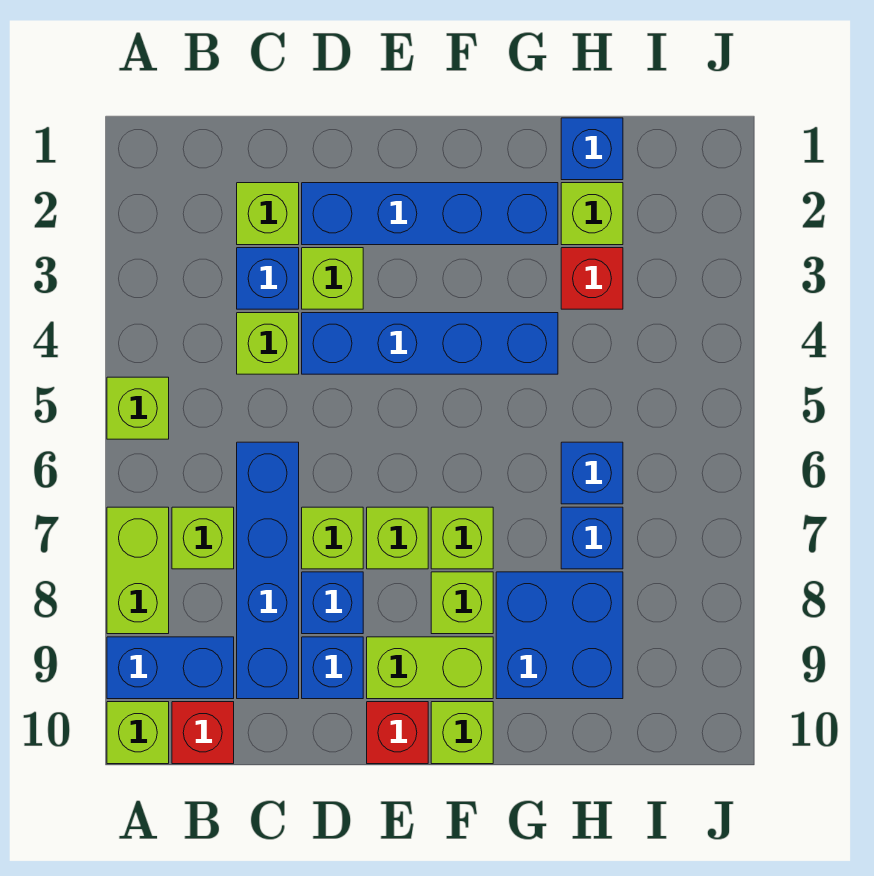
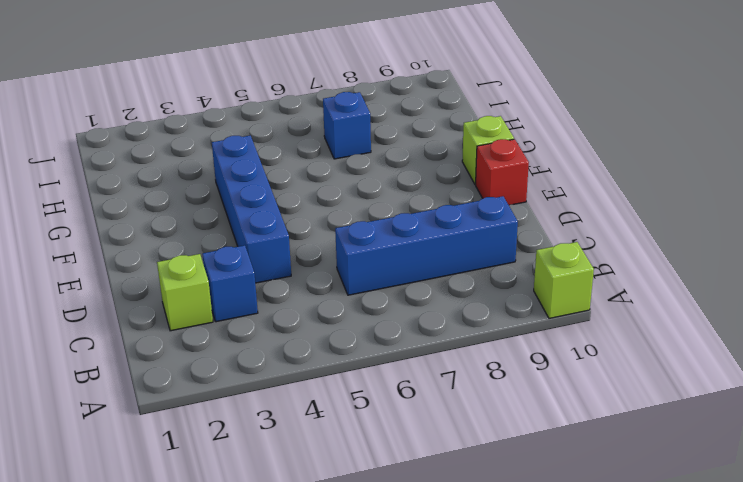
none -> lime brick A5 level 1
none -> lime brick A7:A8 level 1
none -> blue brick A9:B9 level 1

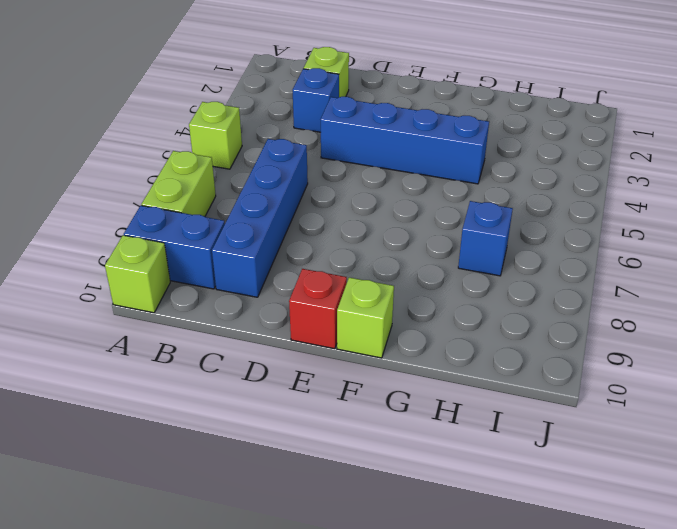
none -> lime brick B7 level 1
none -> red brick B10 level 1
none -> lime brick C4 level 1

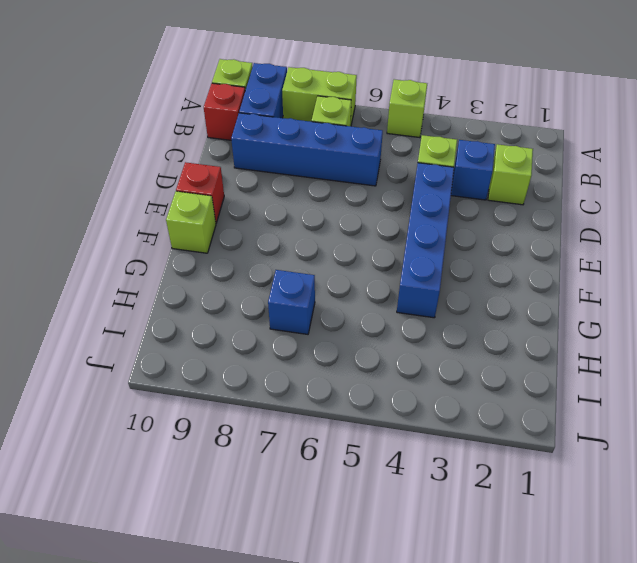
none -> blue brick D2:G2 level 1
none -> lime brick D3 level 1
none -> lime brick D7 level 1

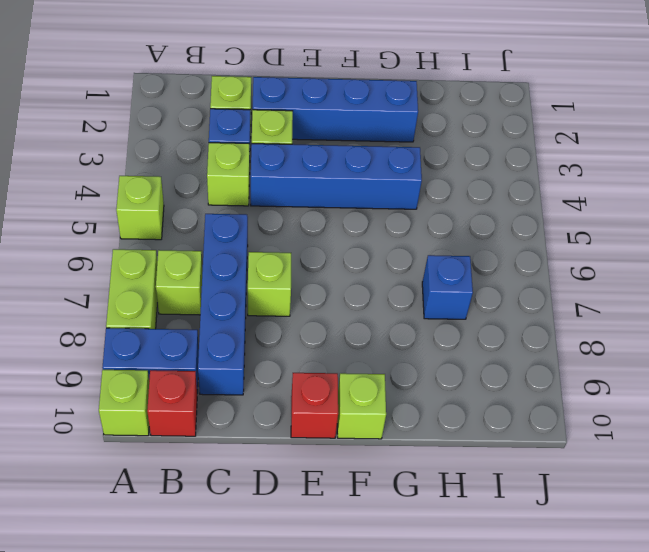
none -> blue brick D8 level 1
none -> blue brick D9 level 1
none -> lime brick E7 level 1

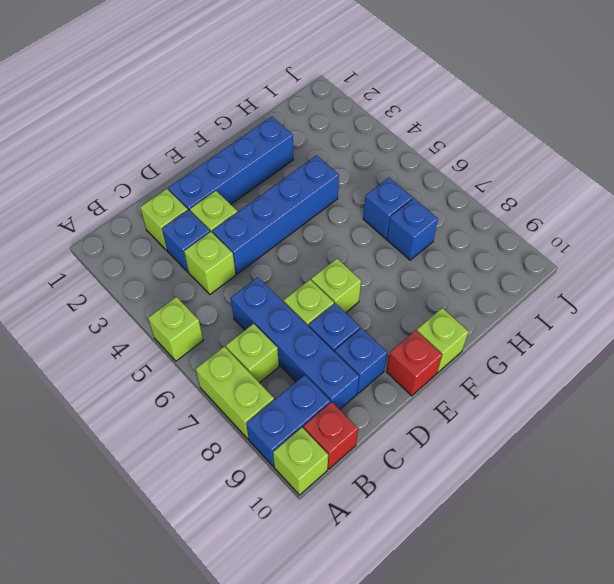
none -> lime brick E9:F9 level 1
none -> lime brick F7 level 1
none -> lime brick F8 level 1

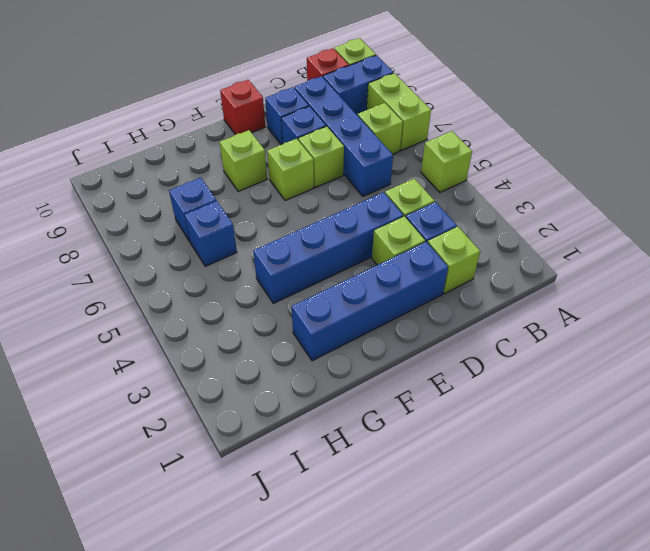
none -> lime brick E9:F9 level 1
none -> lime brick F7 level 1
none -> lime brick F10 level 1

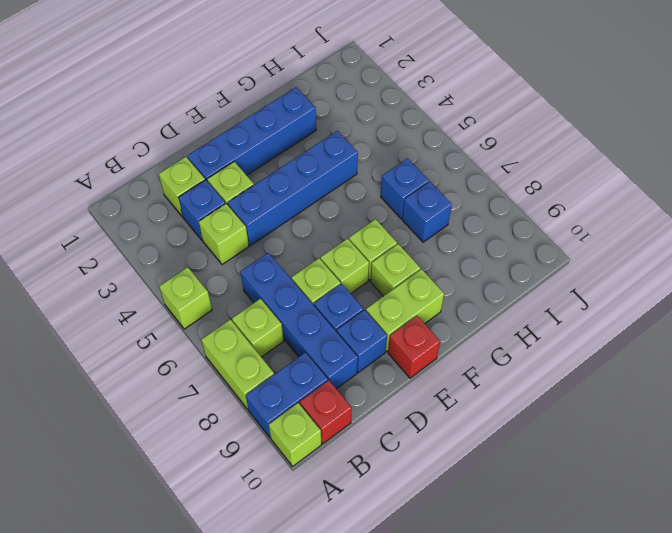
none -> lime brick F10 level 1
none -> blue brick G8:H9 level 1
none -> blue brick H1 level 1

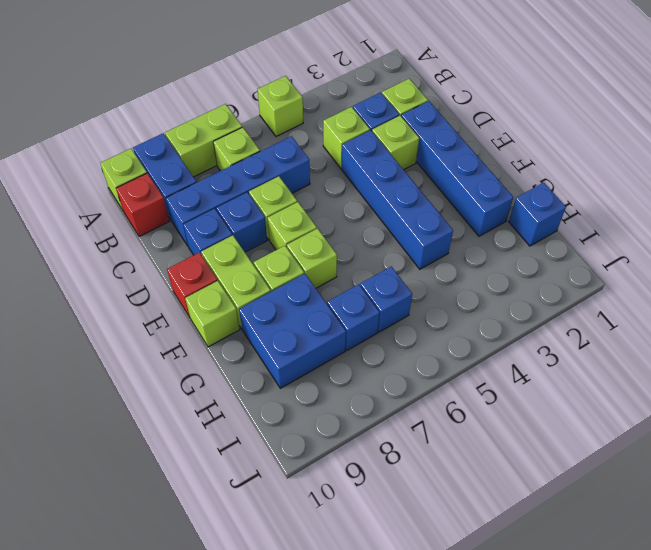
none -> lime brick H2 level 1
none -> red brick H3 level 1

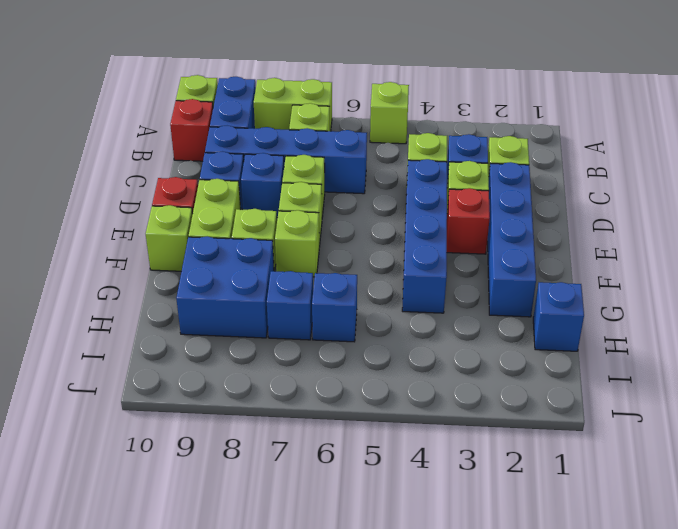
red brick E3 level 1 -> red brick H3 level 1
none -> lime brick H2 level 1

